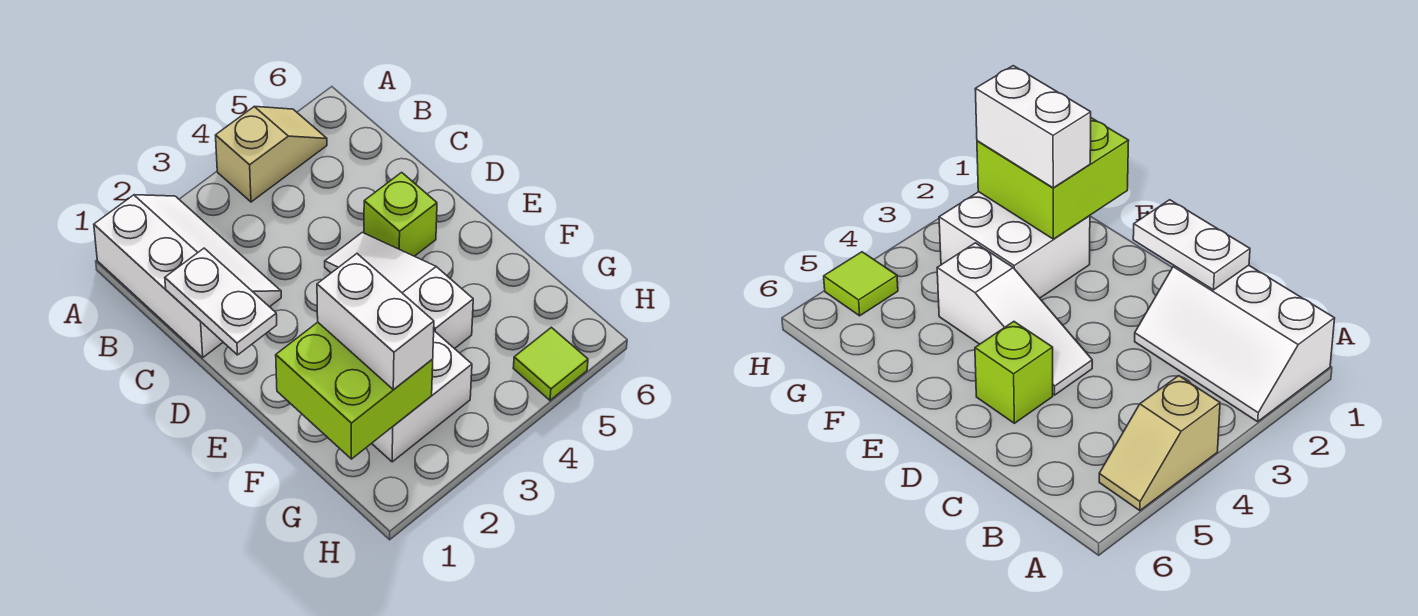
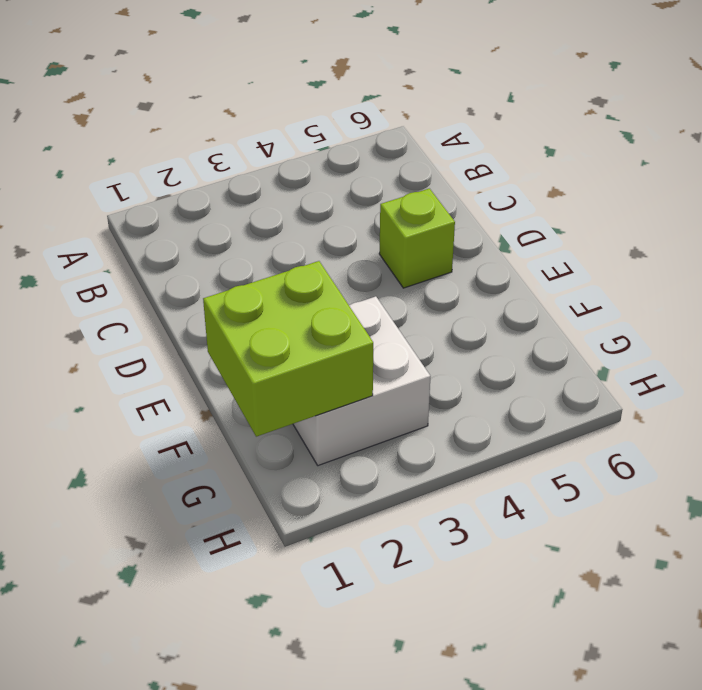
none -> white slope A1:C2 level 1 top 1
none -> tan slope A4:A5 level 1 top 4

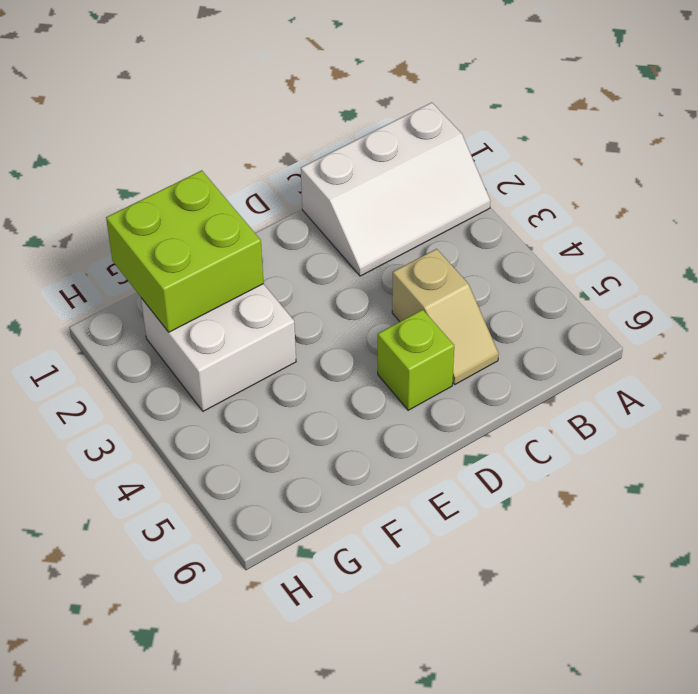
tan slope C4:C5 level 1 top 4 -> tan slope A4:A5 level 1 top 4
none -> white slope D4:F4 level 1 top F
none -> lime tile H5 level 1

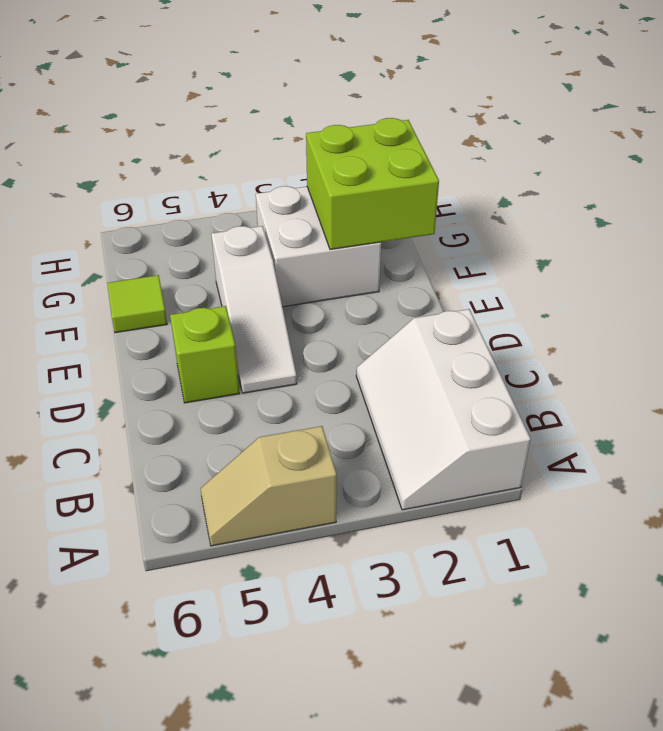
lime tile F6 level 1 -> lime tile H5 level 1
none -> white plate C1:D1 level 2
none -> white brick F2:G2 level 3

